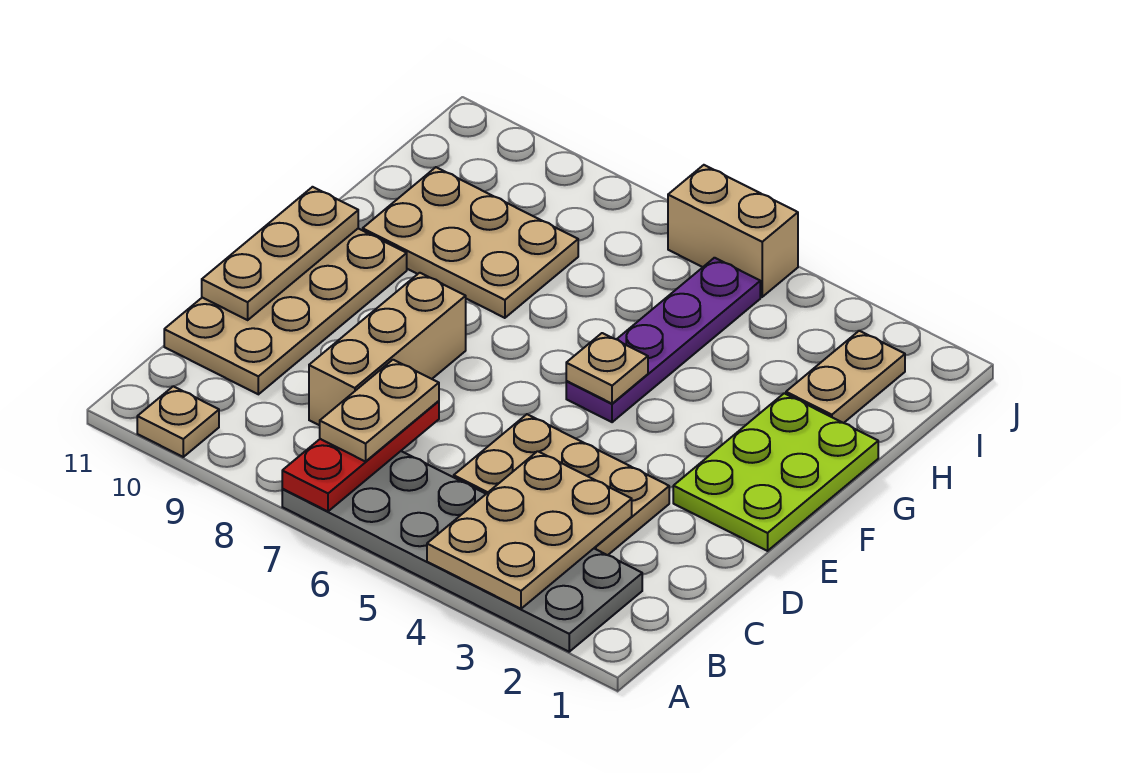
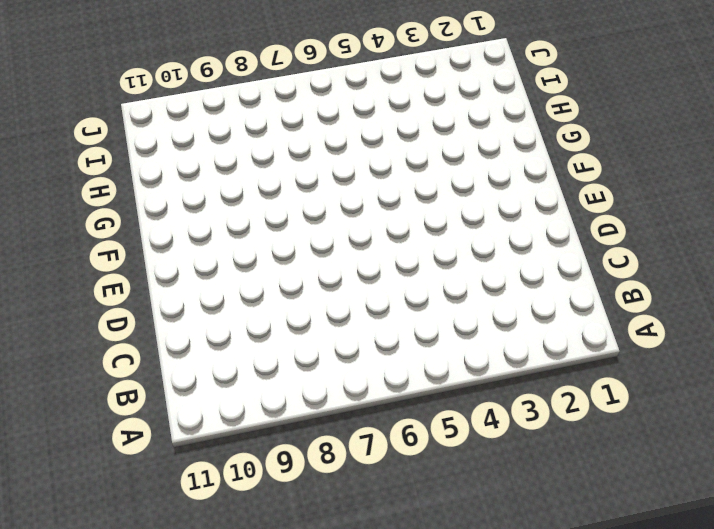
none -> grey plate A2:B7 level 1
none -> tan plate A10 level 1
none -> tan plate C3:D5 level 1

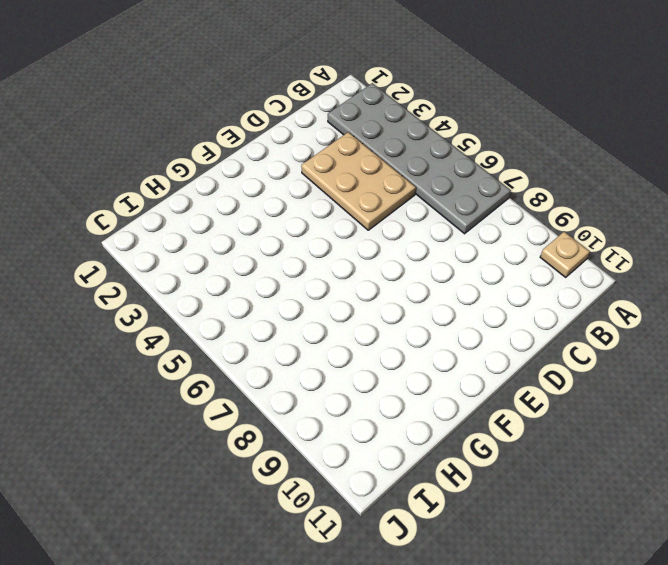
none -> tan brick C8:E8 level 1
none -> tan plate C10:F11 level 1
none -> lime plate E1:G2 level 1

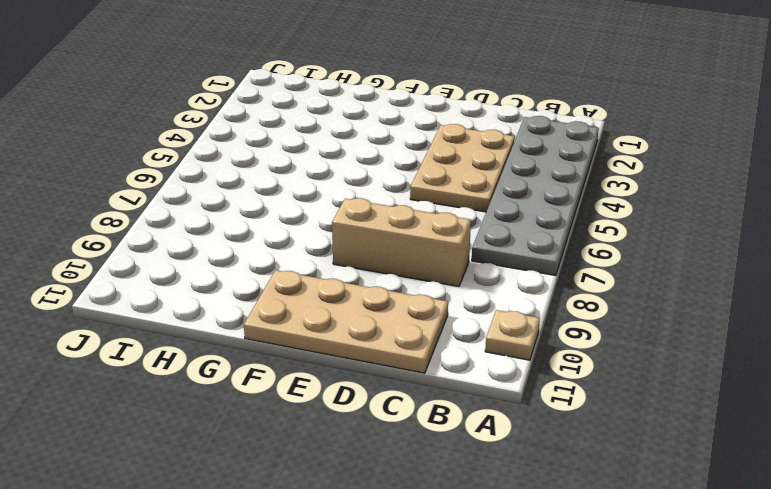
none -> lime plate E1:G2 level 1
none -> purple plate F5:I5 level 1
none -> tan plate G8:H10 level 1

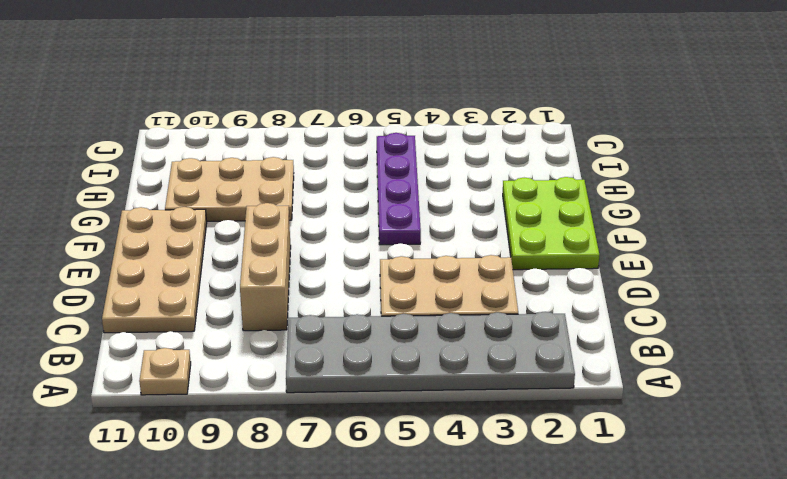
none -> tan plate H2:I2 level 1
none -> tan brick J5:J6 level 1
none -> tan plate A3:C4 level 2

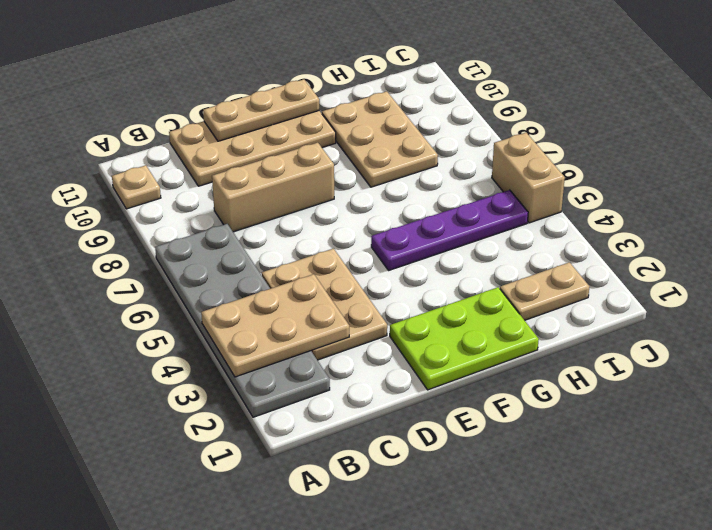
none -> red plate A7:C7 level 2
none -> tan plate F5 level 2
none -> tan plate B7:C7 level 3

